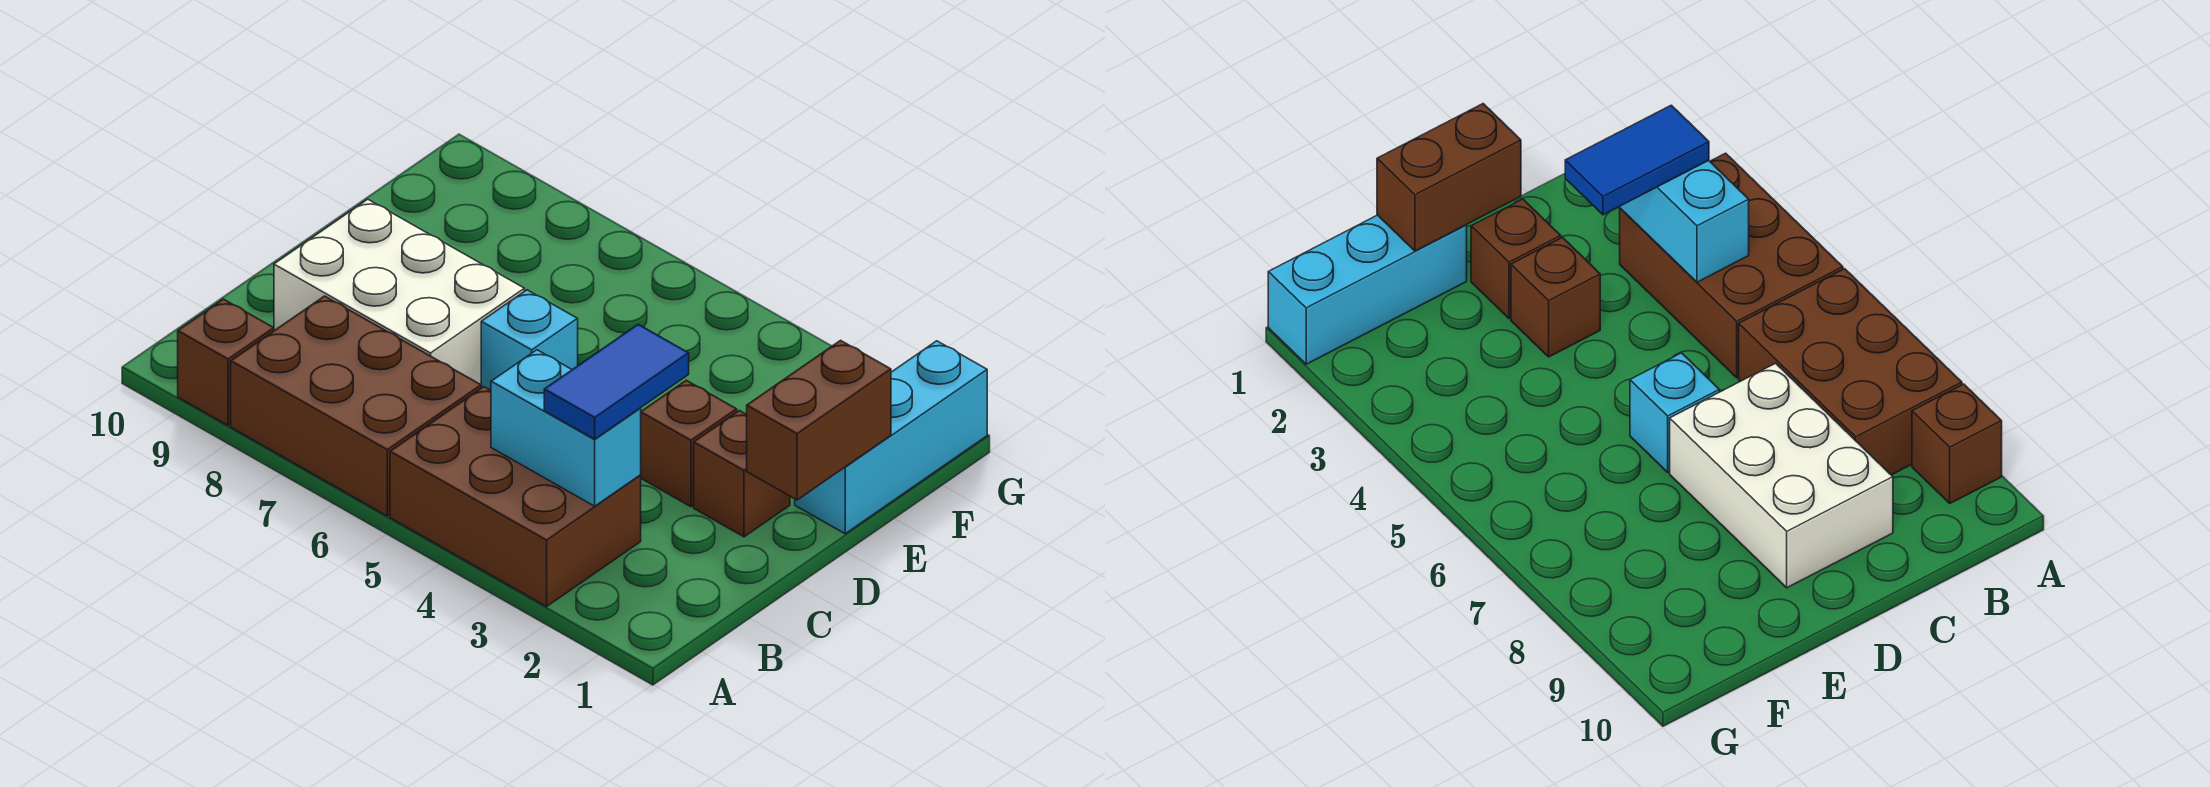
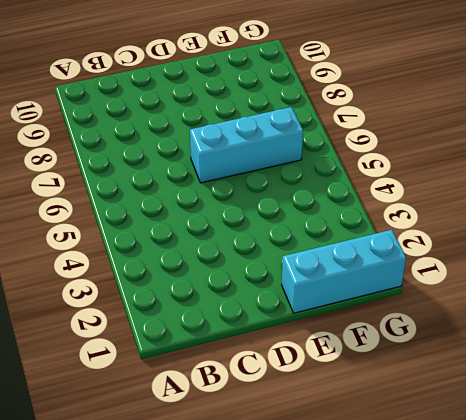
cyan brick D6:F6 level 1 -> cyan brick D6 level 1
none -> brown brick A3:B5 level 1
none -> brown brick A6:B8 level 1

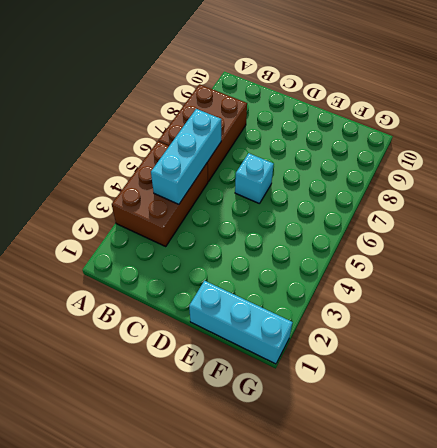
cyan brick B4:B6 level 2 -> cyan brick B3:B4 level 2
none -> brown brick A9 level 1
none -> white brick C7:D9 level 1

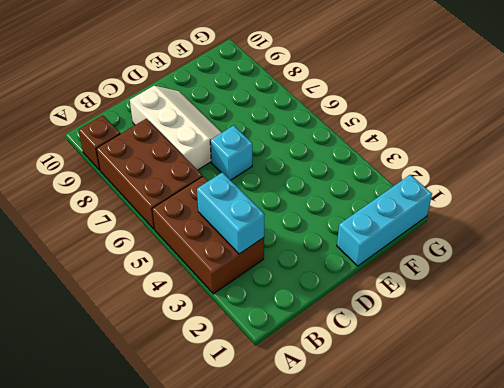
white slope C7:D9 level 1 top C -> white brick C7:D9 level 1
none -> brown brick D2 level 1
none -> brown brick D3 level 1

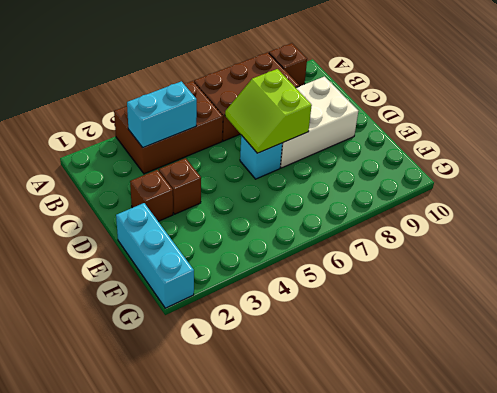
lime slope C6:D7 level 2 top 7 -> none
none -> brown brick D1:E1 level 2
none -> blue tile B3:C3 level 3

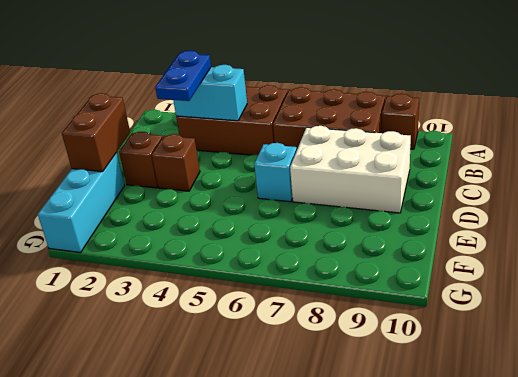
blue plate B3:C3 level 3 -> blue tile B3:C3 level 3

